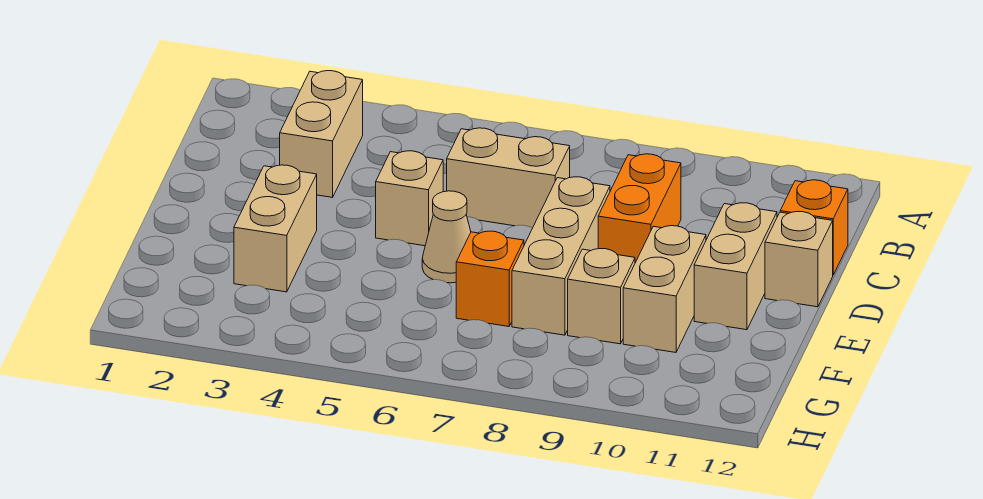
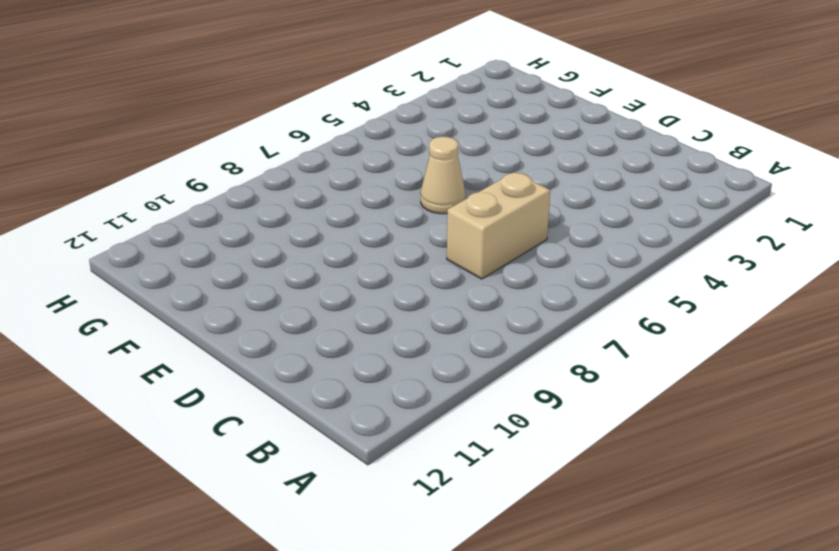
none -> tan brick B3:C3 level 1
none -> orange brick C9:D9 level 1
none -> orange brick C12 level 1

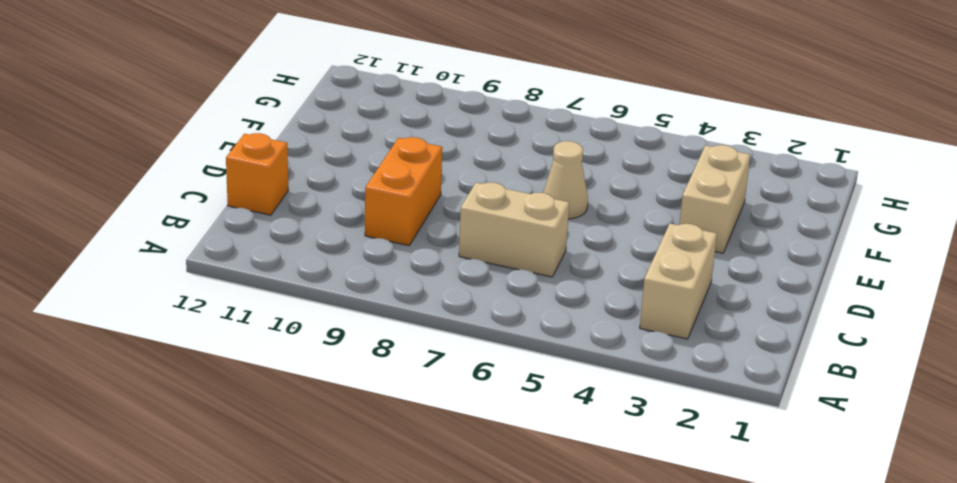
none -> tan brick D5 level 1
none -> tan brick D8:F8 level 1
none -> tan brick D11:E11 level 1

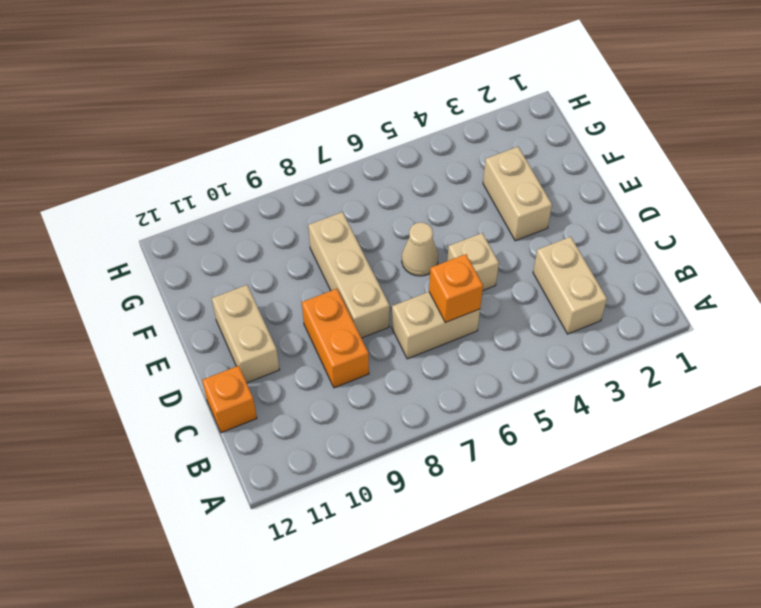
orange brick C6 level 2 -> orange brick F7 level 1
none -> tan brick D12 level 1
none -> tan brick E10:F10 level 1
none -> tan brick F9 level 1

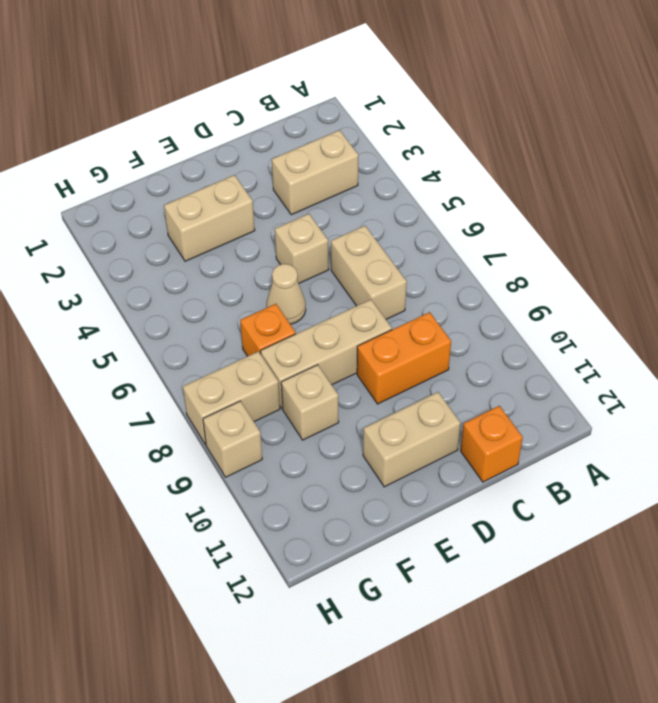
tan brick G8:H8 level 1 -> tan brick E10:F10 level 1
tan brick H9 level 1 -> tan brick D12 level 1

